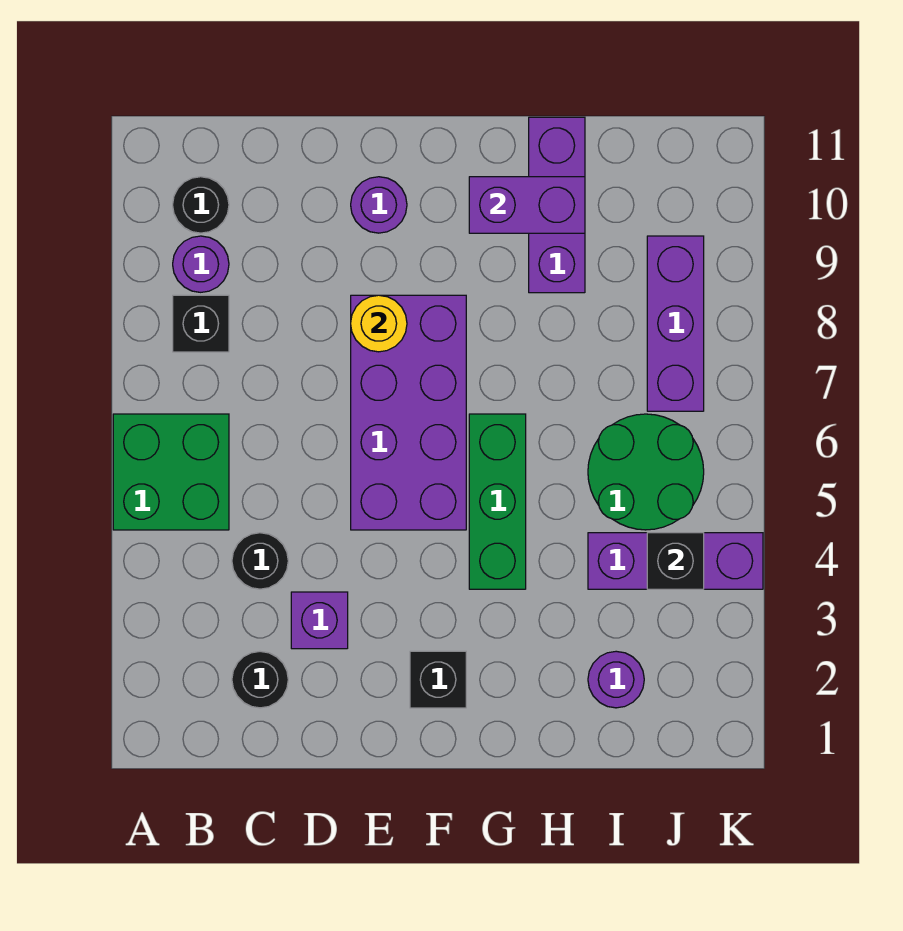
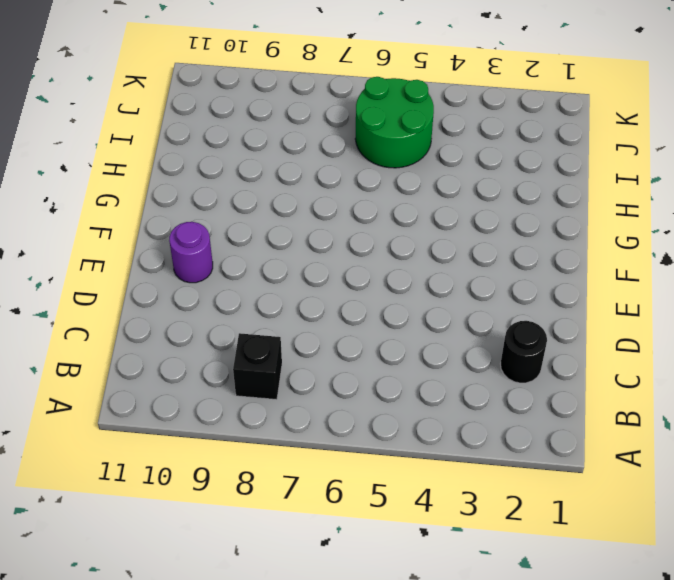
none -> green brick A5:B6 level 1
none -> purple round brick B9 level 1
none -> black round brick B10 level 1

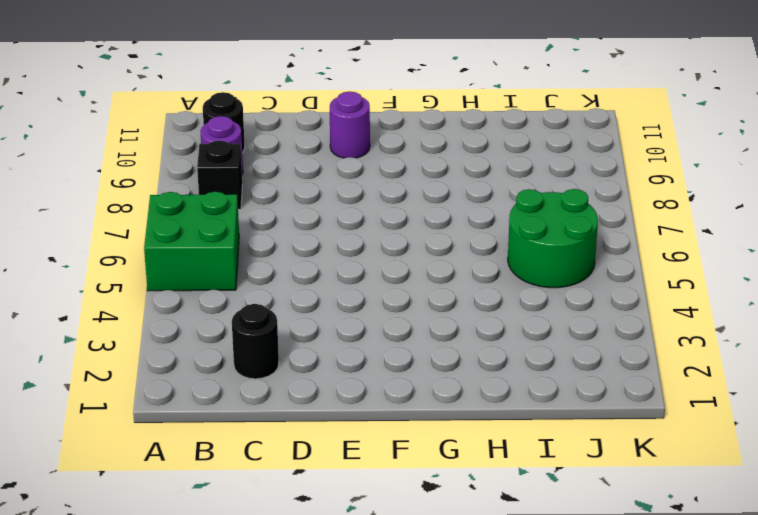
none -> black round brick C4 level 1
none -> purple brick D3 level 1
none -> purple brick E5:F8 level 1

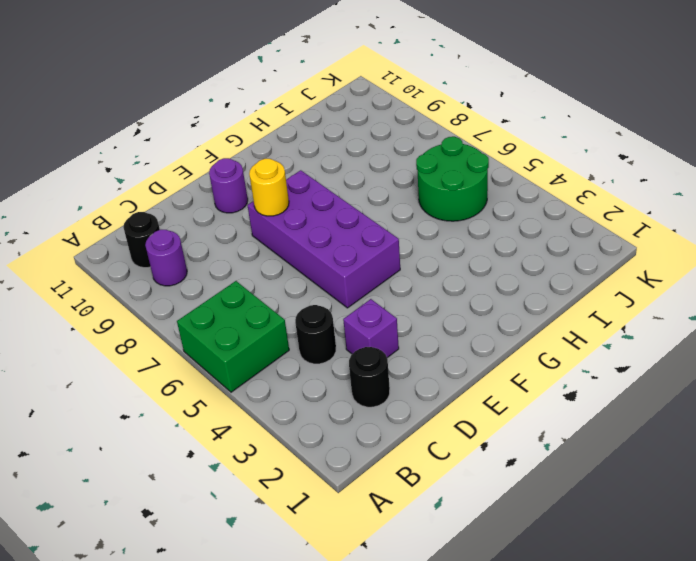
none -> black brick B8 level 1
none -> black brick F2 level 1
none -> green brick G4:G6 level 1

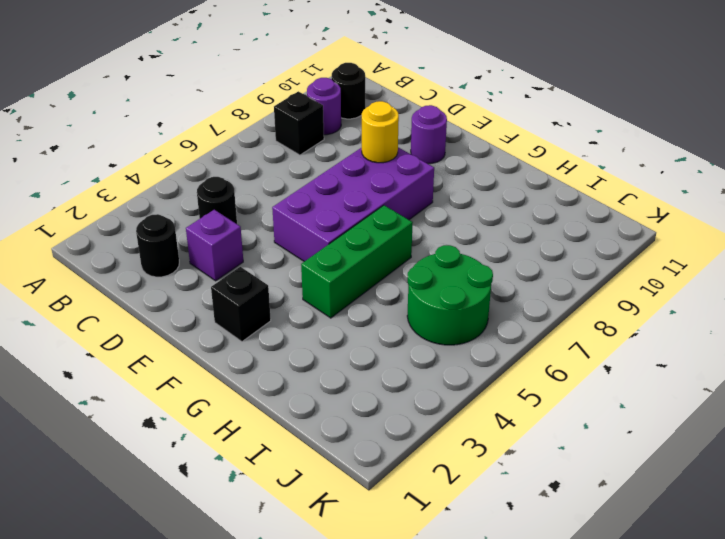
none -> green brick A5:B6 level 1
none -> purple brick H9:H11 level 1
none -> purple round brick I2 level 1

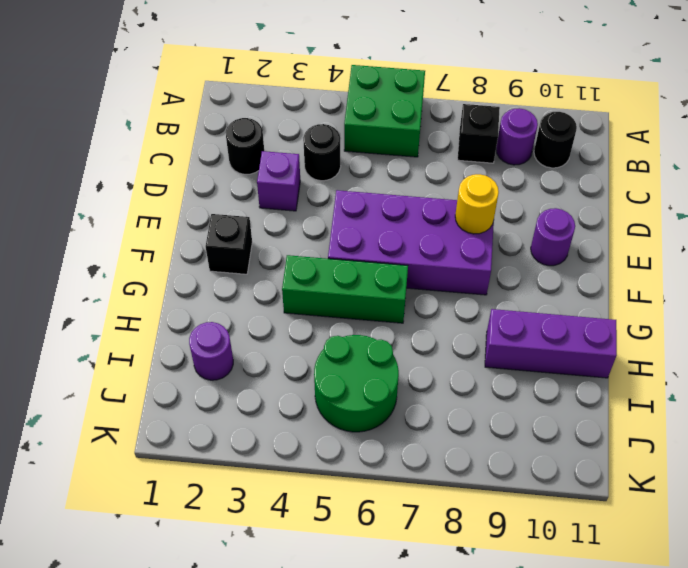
none -> purple brick I4:K4 level 1
none -> purple brick J7:J9 level 1
none -> purple brick G10:H10 level 2

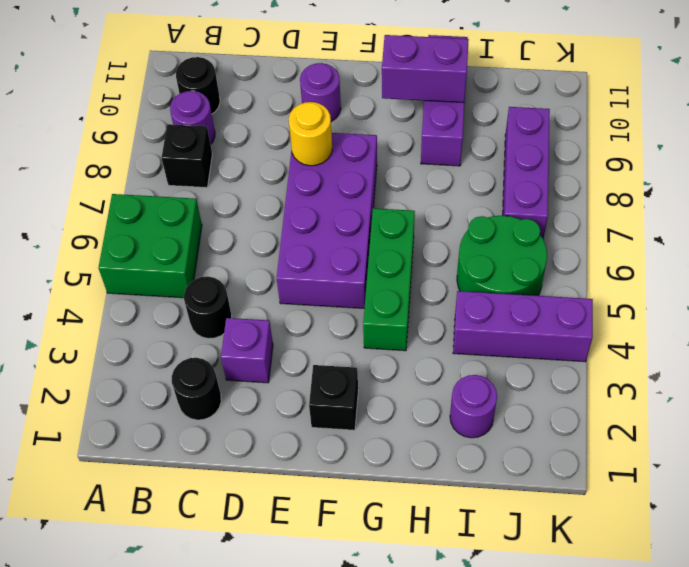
none -> black brick J4 level 2

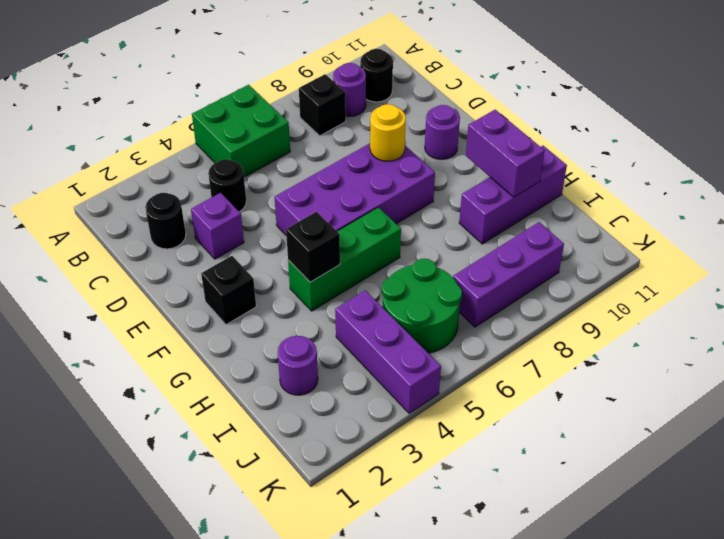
black brick G4 level 2 -> black brick J4 level 2

